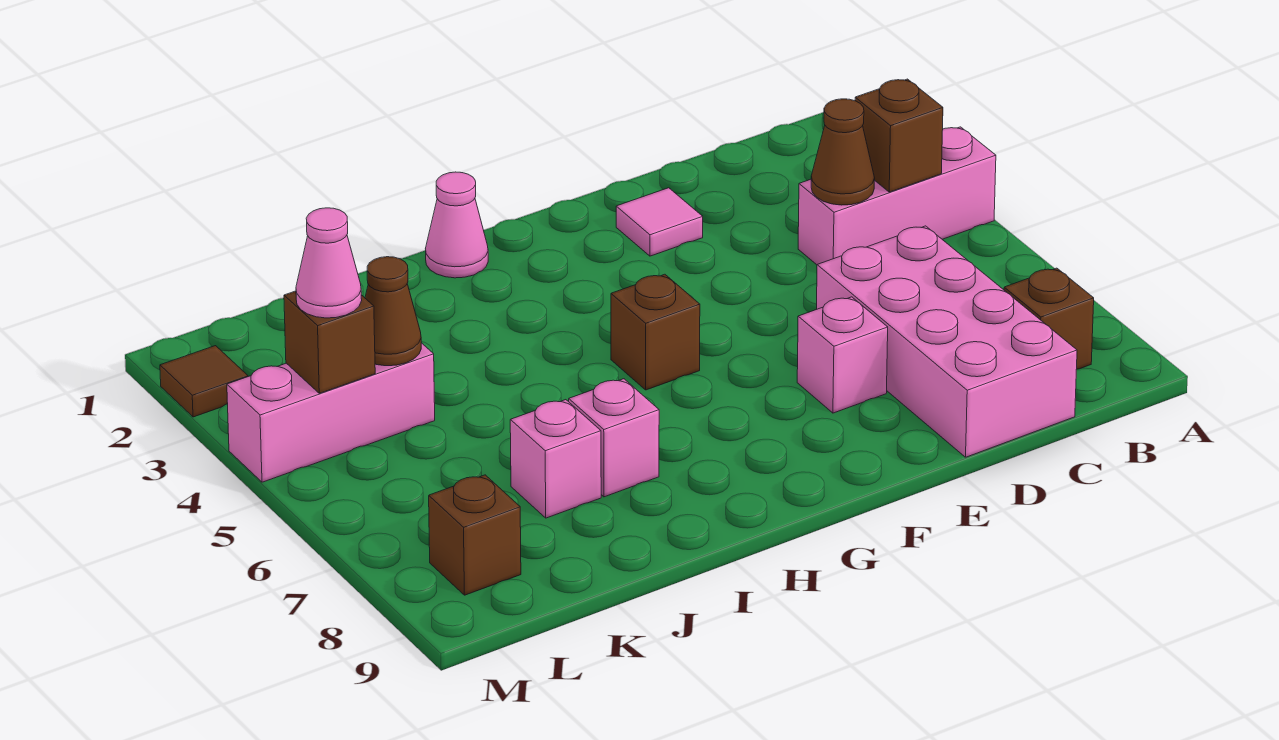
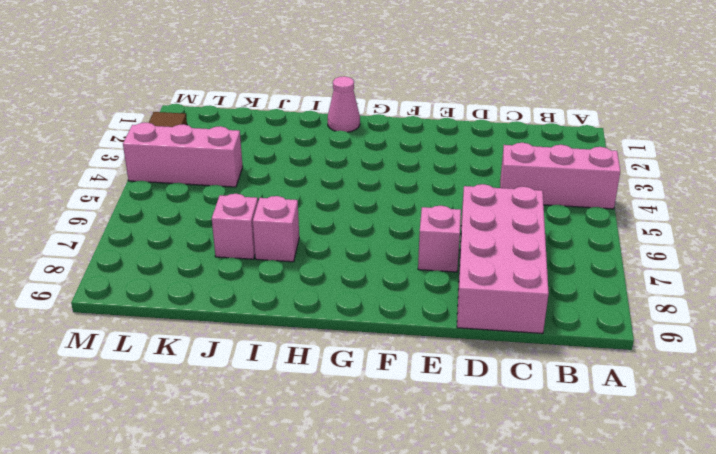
none -> brown brick B8 level 1
none -> pink tile E2 level 1
none -> brown brick G5 level 1

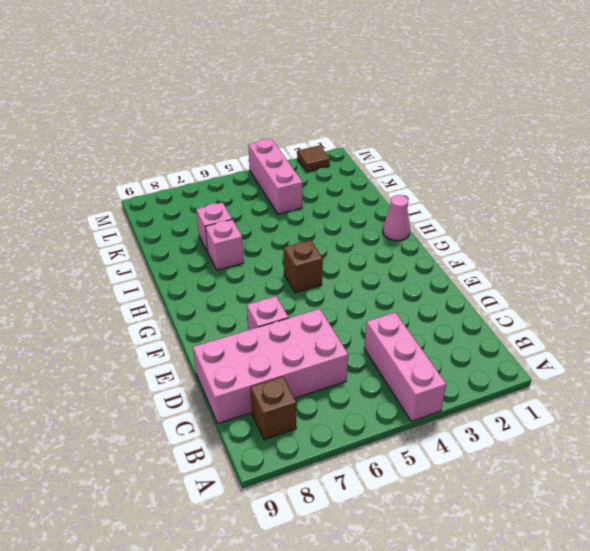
none -> pink tile E2 level 1
none -> brown brick L8 level 1
none -> brown brick B4 level 2

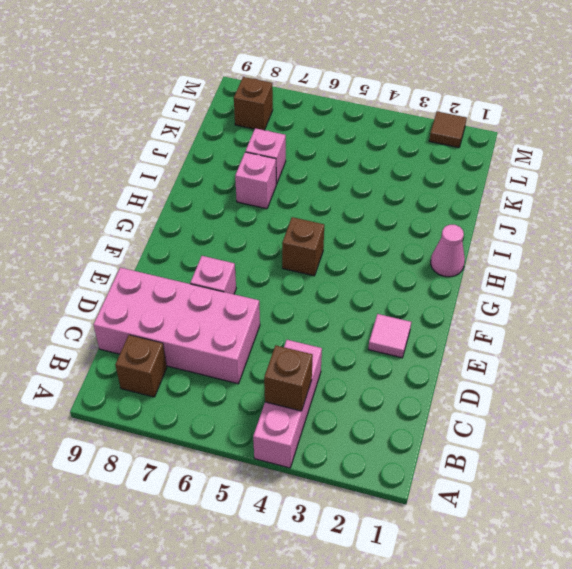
none -> pink brick K4:M4 level 1
none -> brown cone C4 level 2
none -> brown cone K4 level 2

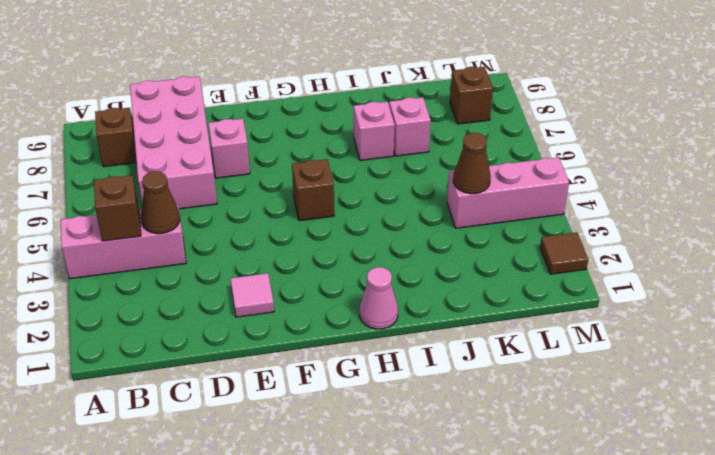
none -> brown brick L4 level 2
none -> pink cone L4 level 3

